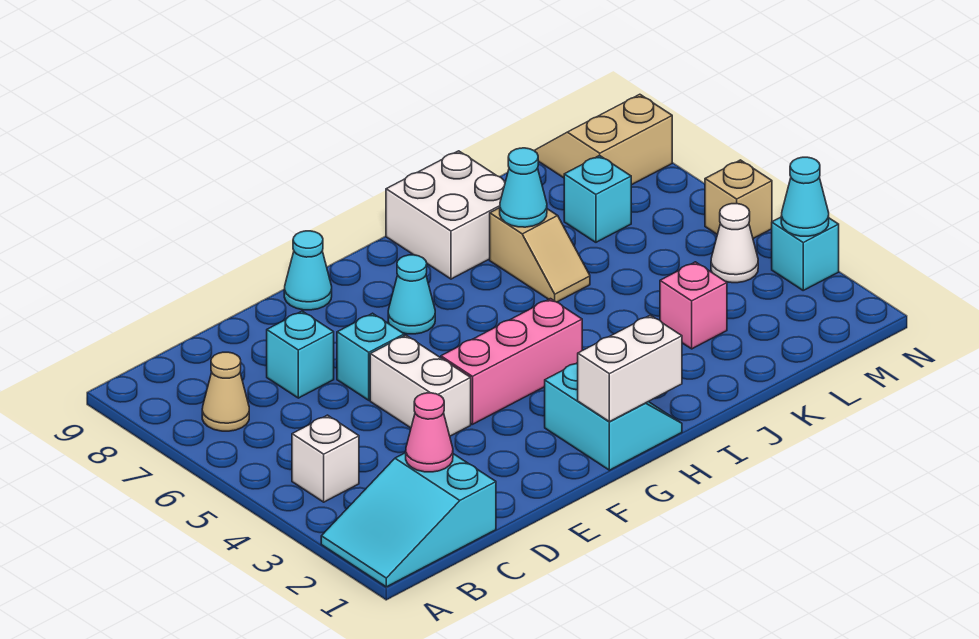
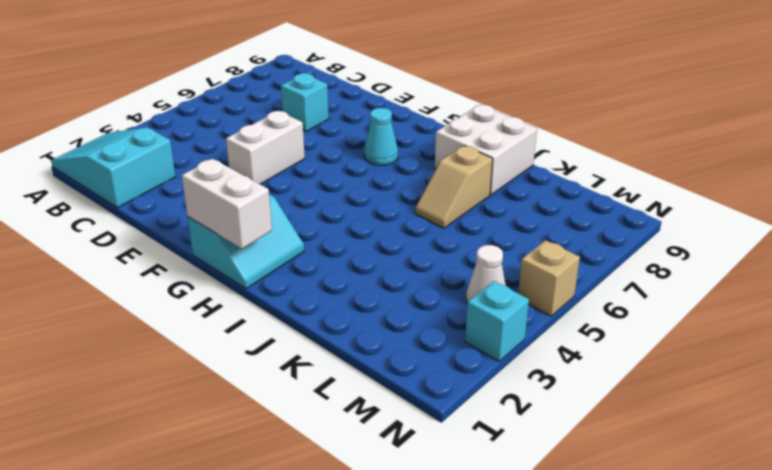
none -> white brick B4 level 1
none -> tan cone B7 level 1
none -> cyan brick E6 level 1

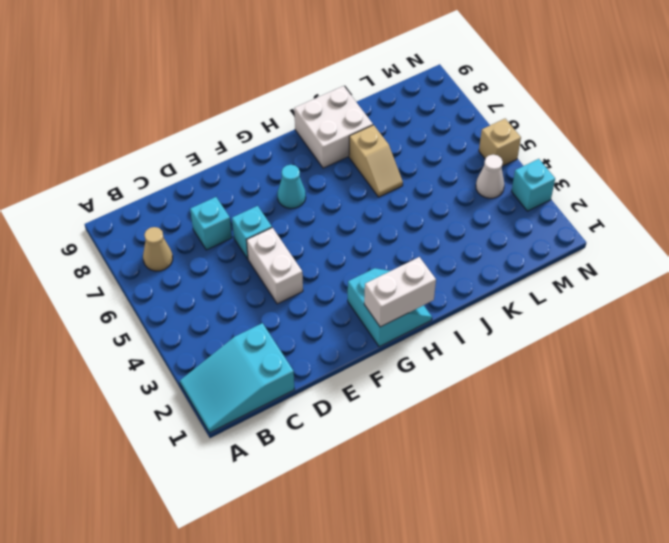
none -> white brick B4 level 1
none -> pink brick F4:H4 level 1
none -> cyan cone F9 level 1

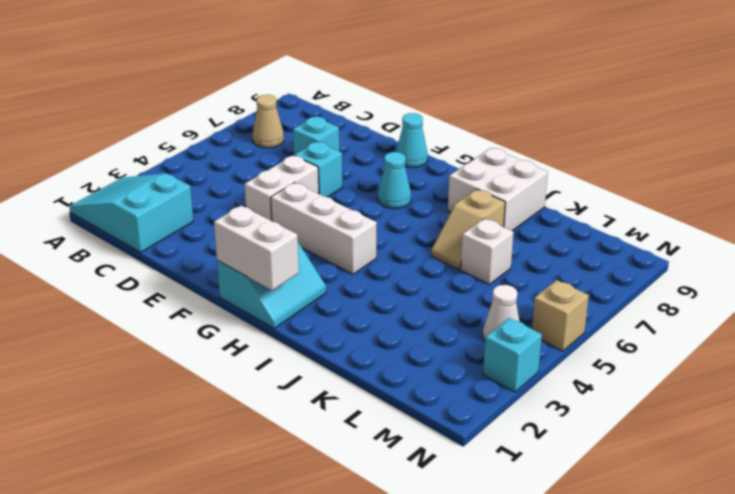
white brick F4:H4 level 1 -> pink brick F4:H4 level 1
white brick K6 level 1 -> white brick B4 level 1
none -> pink brick K3 level 1
none -> cyan brick L7 level 1
none -> tan slope M8:N9 level 1 top 8

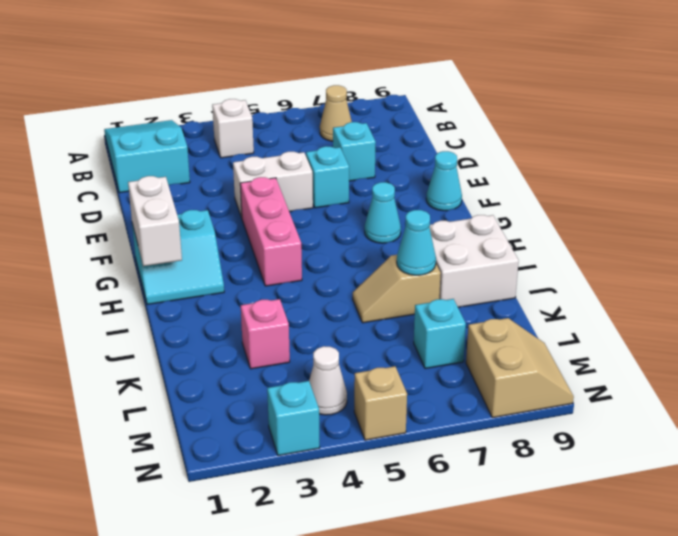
none -> pink cone C2 level 2
none -> cyan cone N3 level 2

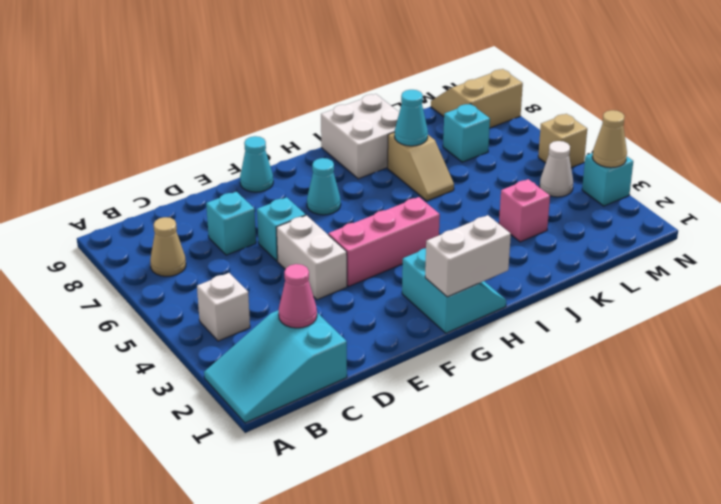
tan cone N3 level 2 -> cyan cone N3 level 2

